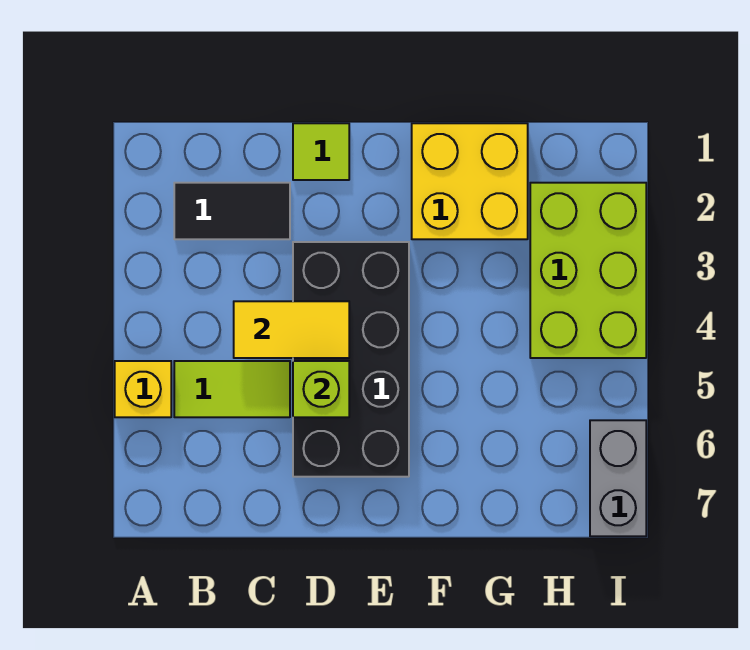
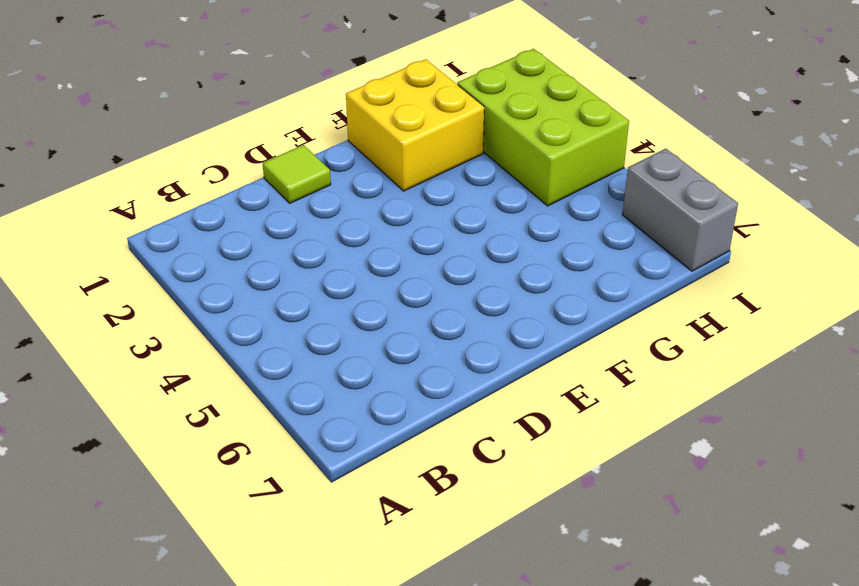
none -> yellow brick A5 level 1
none -> black tile B2:C2 level 1

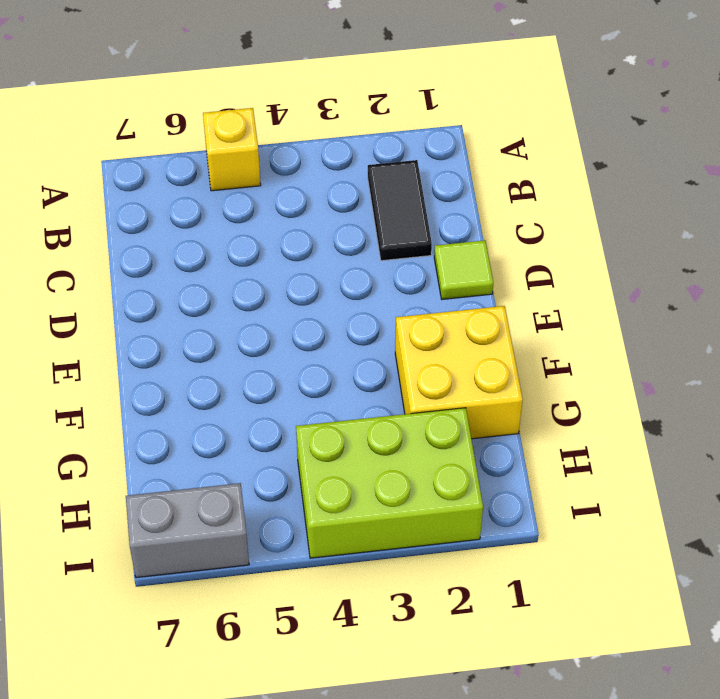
none -> lime tile B5:C5 level 1
none -> black brick D3:E6 level 1

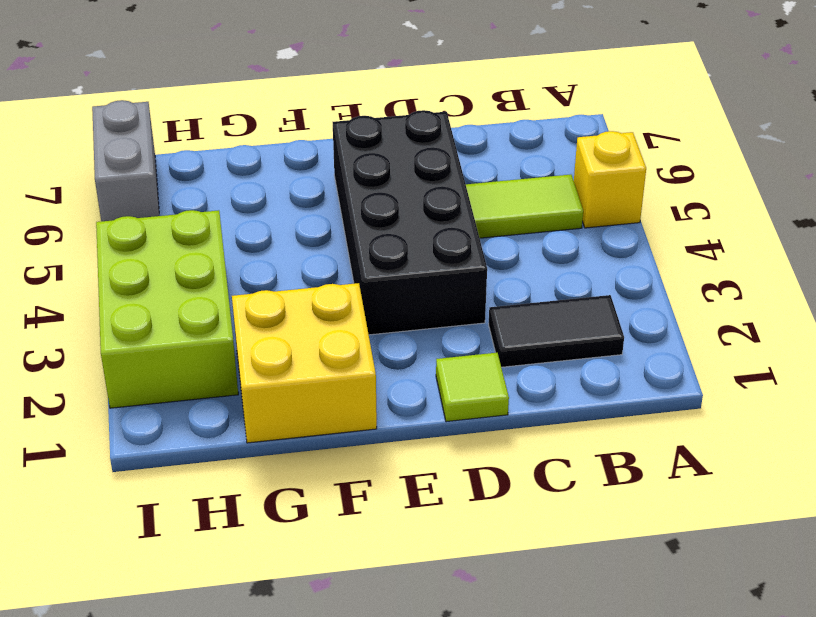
none -> yellow tile C4:D4 level 2
none -> lime brick D5 level 2

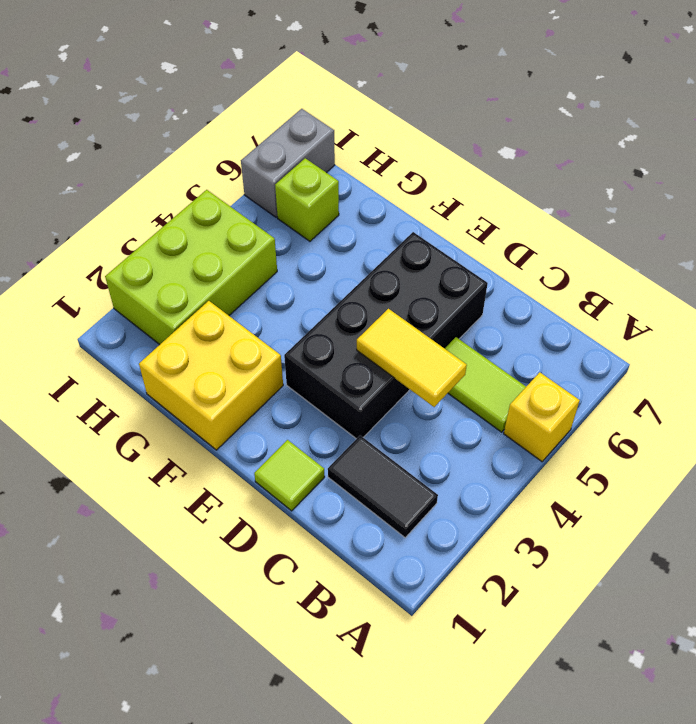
lime brick H6 level 1 -> lime brick D5 level 2

